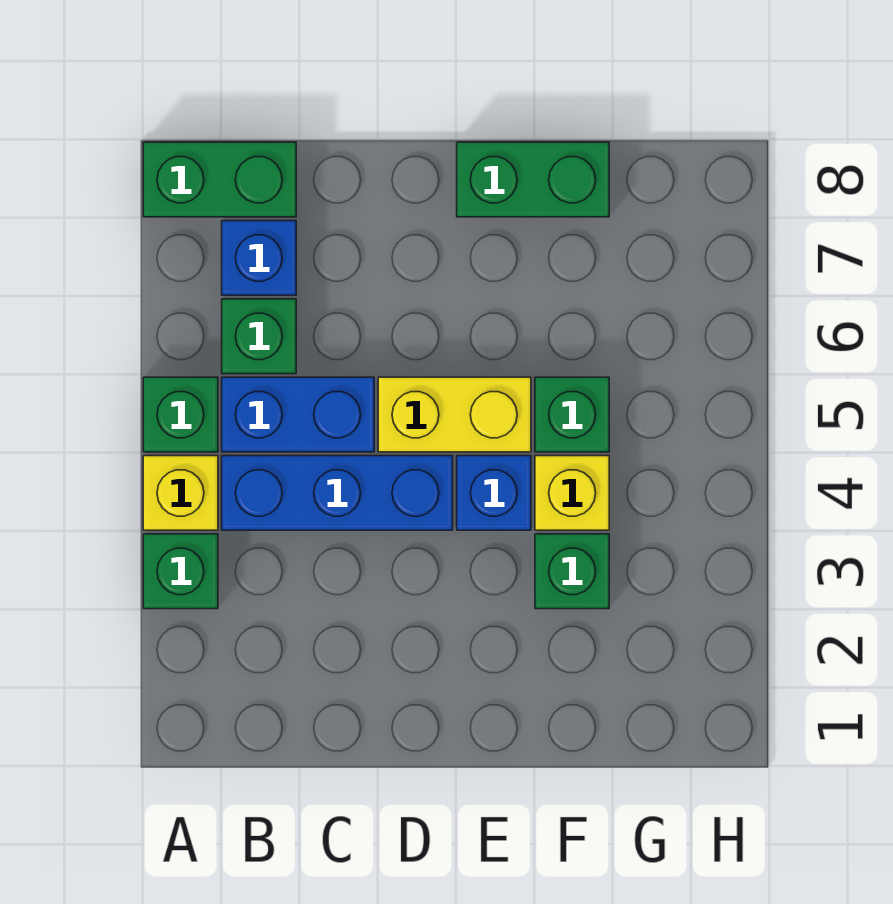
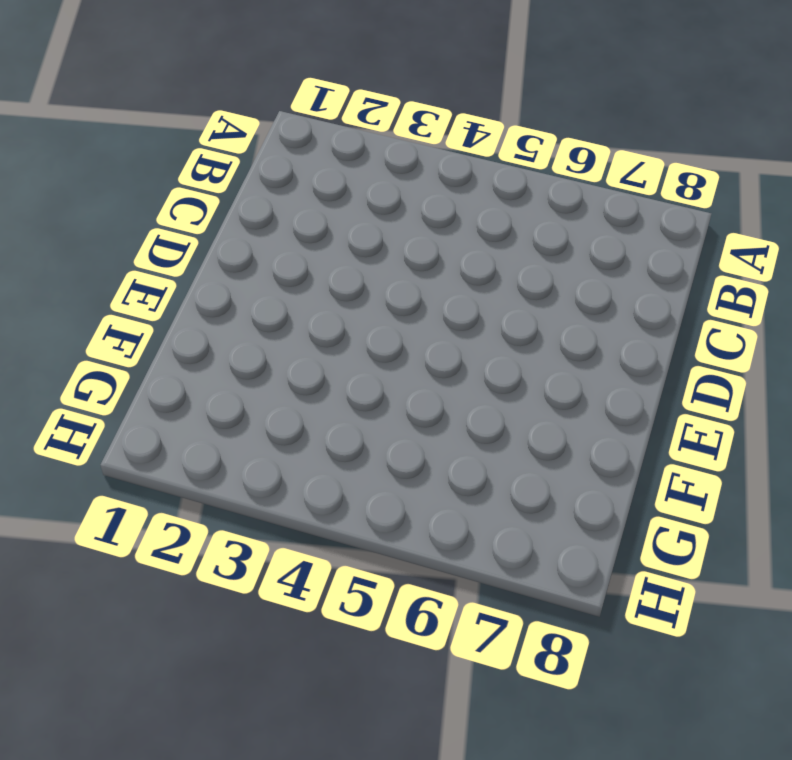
none -> green brick A3 level 1
none -> yellow brick A4 level 1
none -> green brick A5 level 1

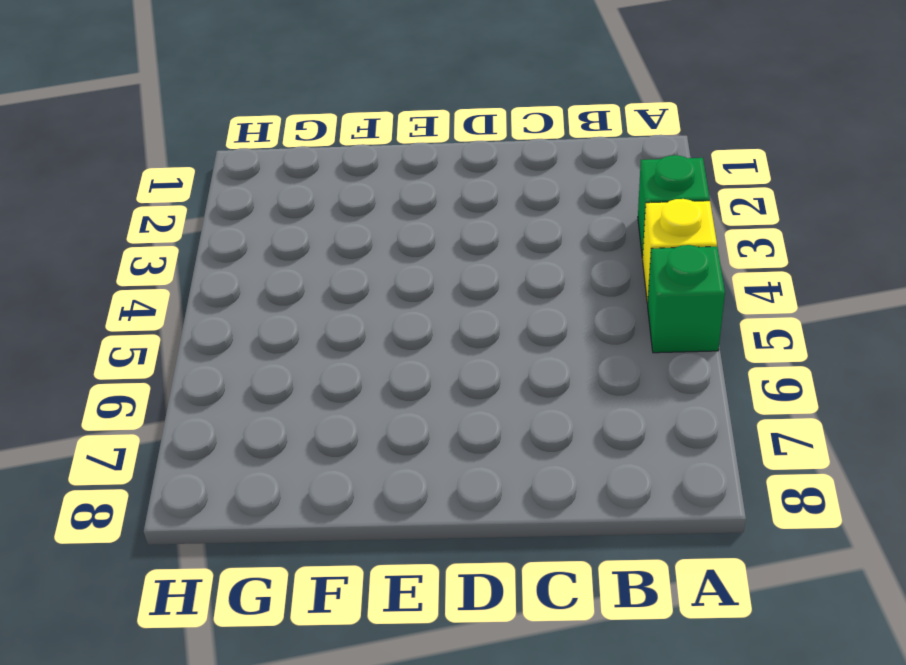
none -> green brick A8:B8 level 1
none -> blue brick B4:D4 level 1
none -> blue brick B5:C5 level 1

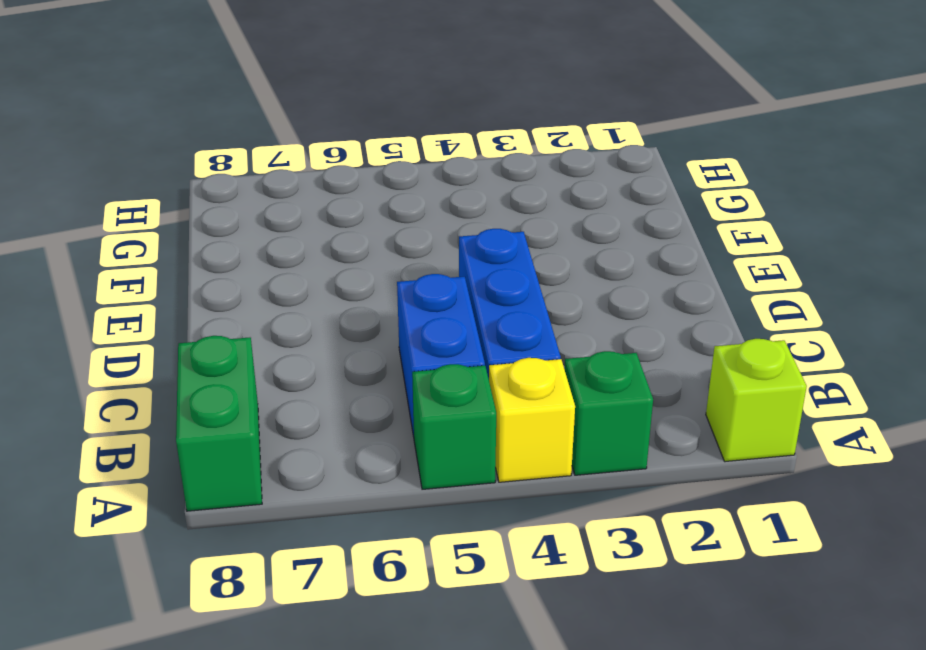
lime brick A1 level 1 -> none
none -> green brick B6 level 1
none -> blue brick B7 level 1
none -> yellow brick D5:E5 level 1

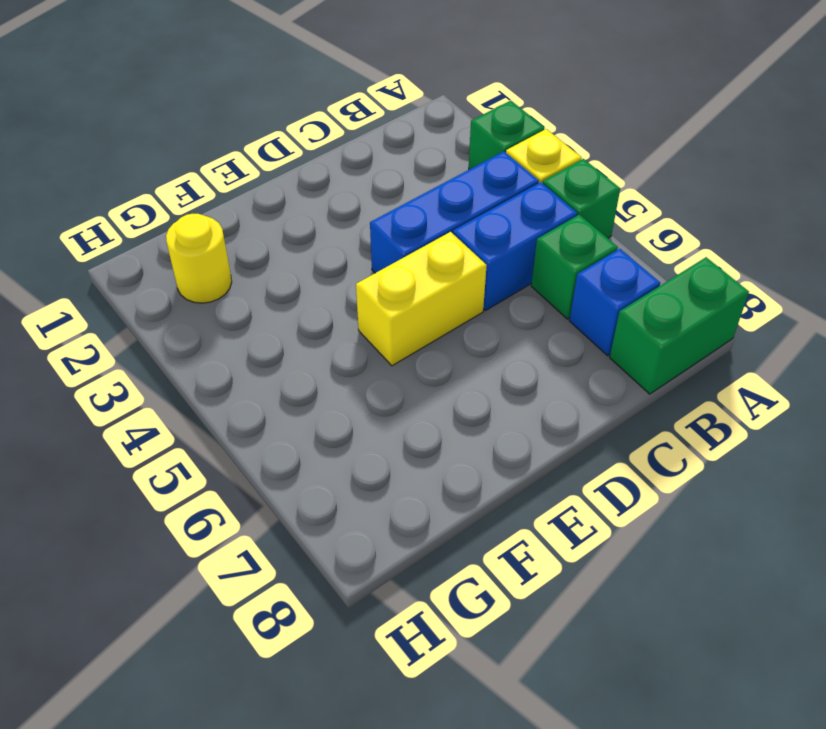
yellow round brick G2 level 1 -> none
none -> blue brick E4 level 1
none -> green brick E8:F8 level 1
none -> green brick F3 level 1

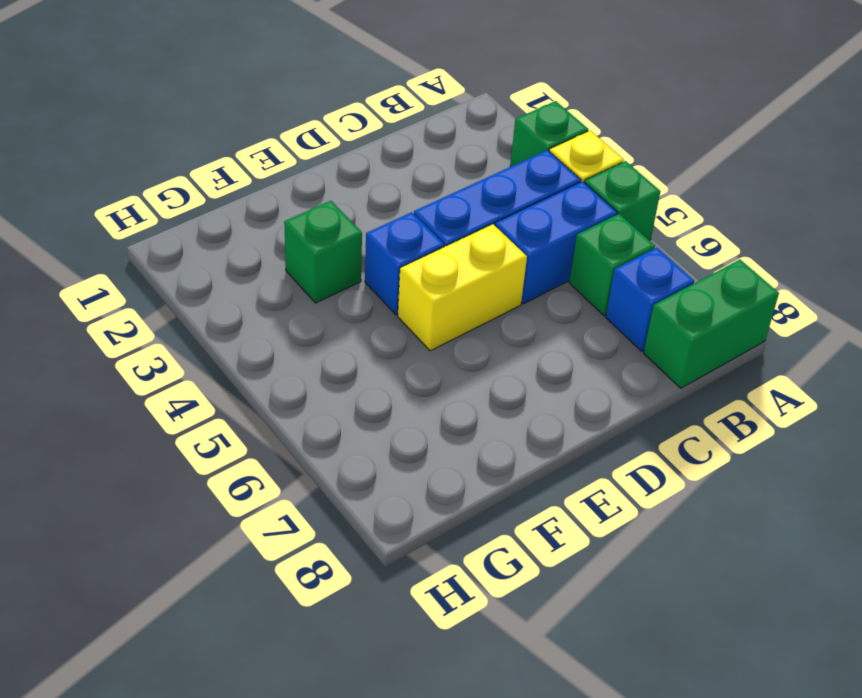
none -> green brick E8:F8 level 1
none -> yellow brick F4 level 1
none -> green brick F5 level 1

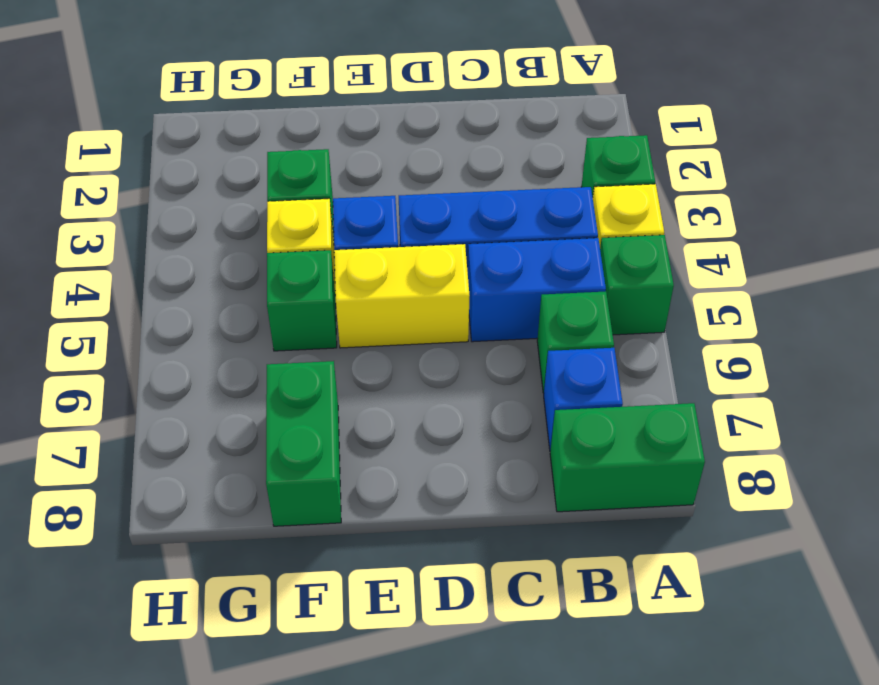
green brick F7:F8 level 1 -> green brick E8:F8 level 1

